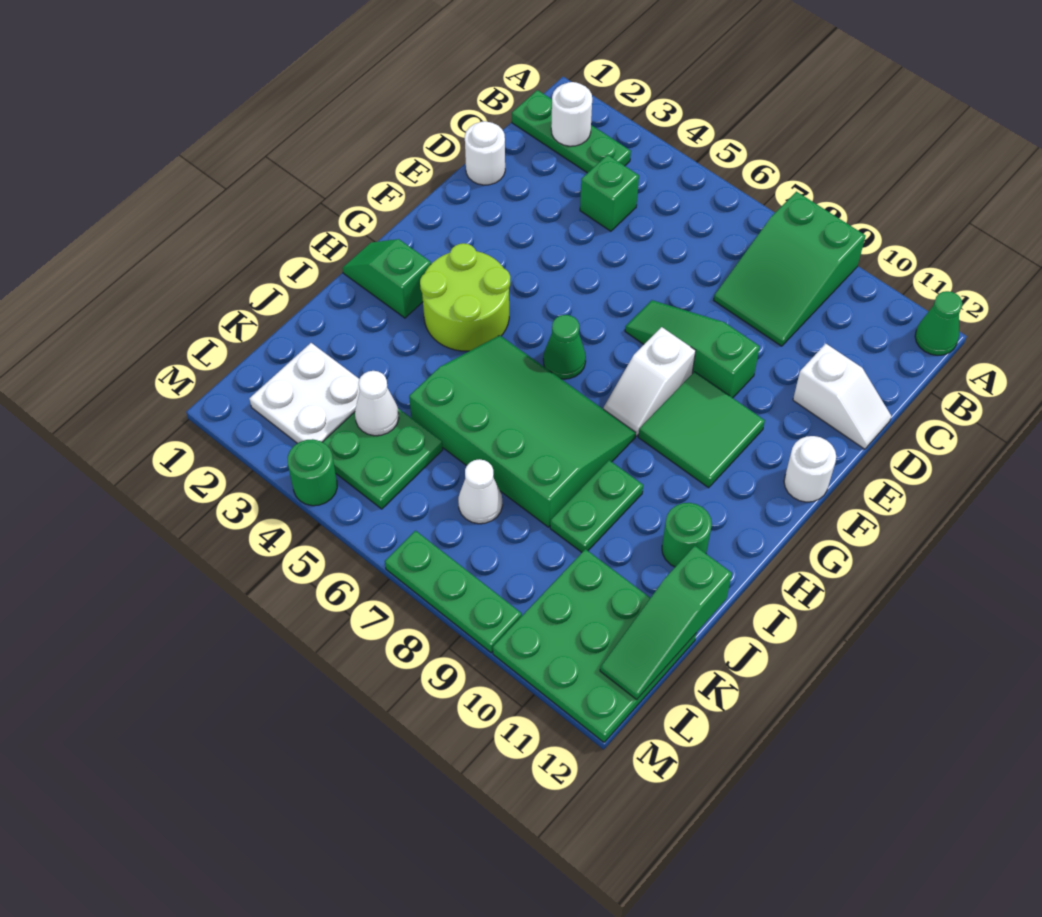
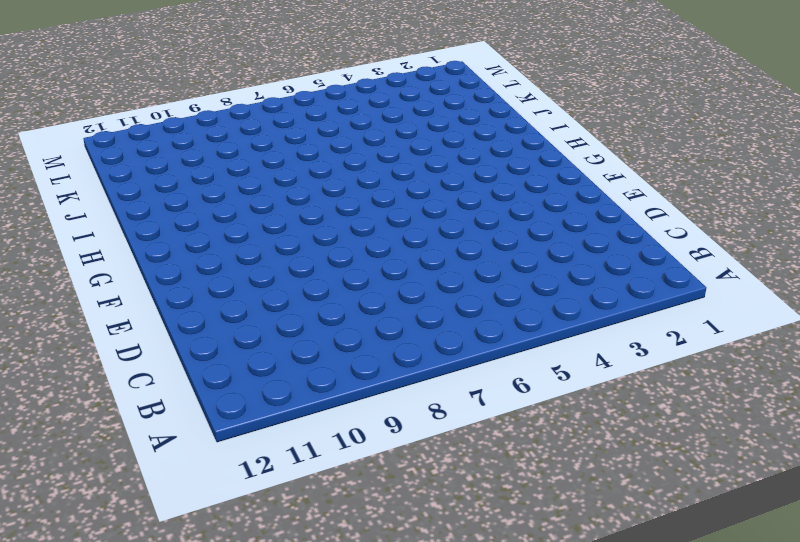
none -> green slope A8:C9 level 1 top A
none -> green cone A12 level 1
none -> green plate B1:B3 level 1

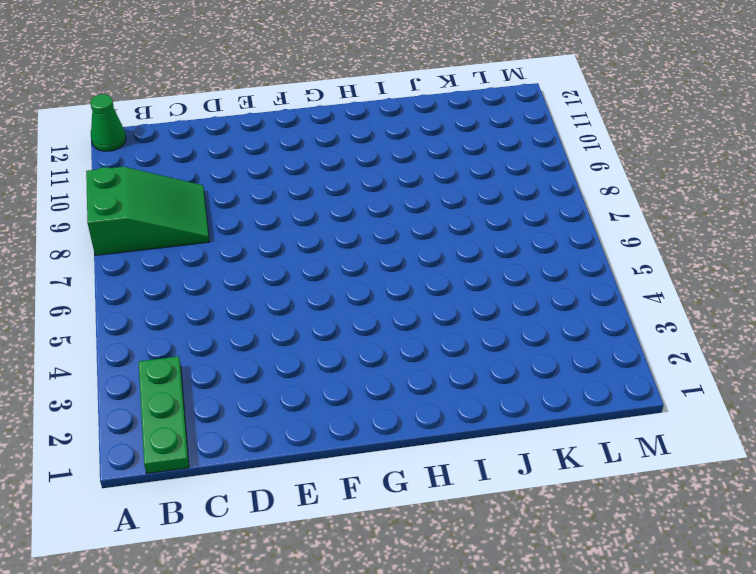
none -> green brick C4 level 1
none -> white round brick D1 level 1
none -> white slope D11:D12 level 1 top 11

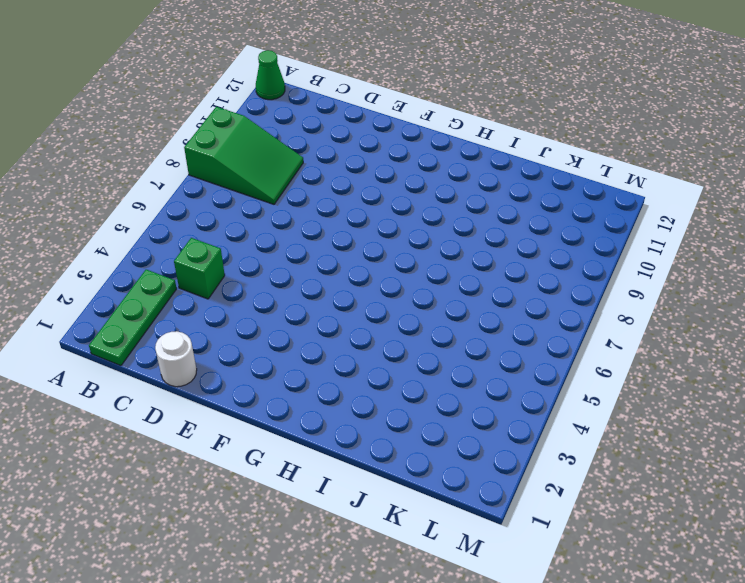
none -> white slope D11:D12 level 1 top 11
none -> green slope E7:E9 level 1 top 9
none -> white slope F8:G8 level 1 top F

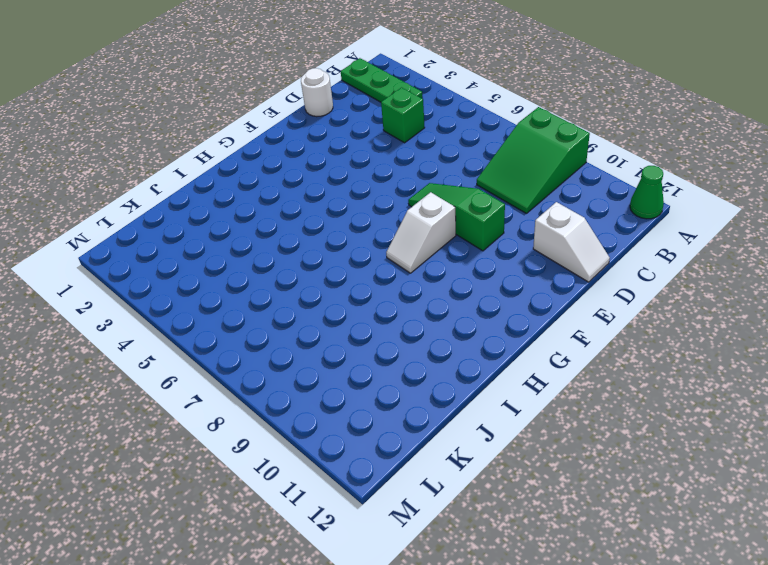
none -> green tile F9:G10 level 1
none -> white round brick F12 level 1
none -> lime round brick G3:H4 level 1

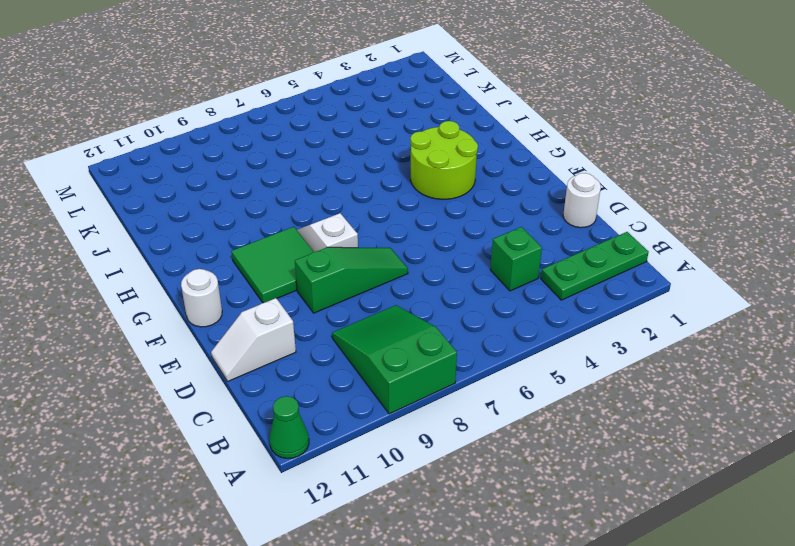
none -> green cone G6 level 1
none -> green slope H1:H2 level 1 top 2
none -> green slope H5:J8 level 1 top J

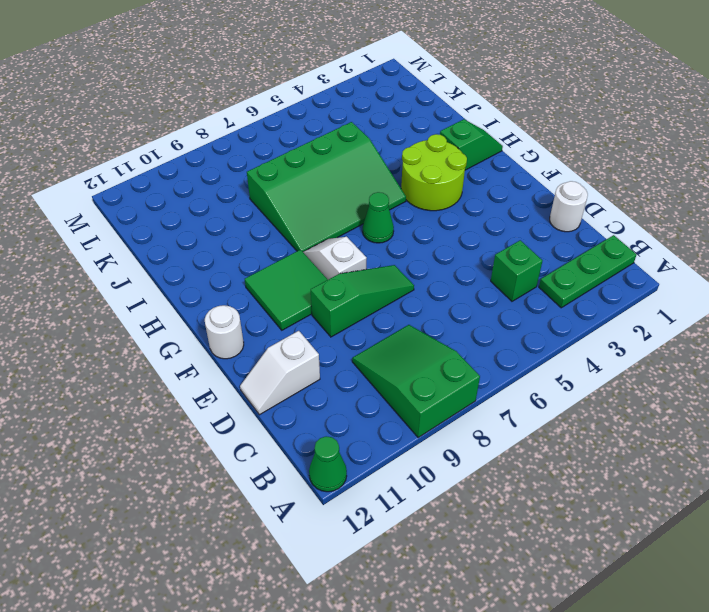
none -> green plate I9:J9 level 1
none -> green round brick I11 level 1
none -> white plate K2:L3 level 1

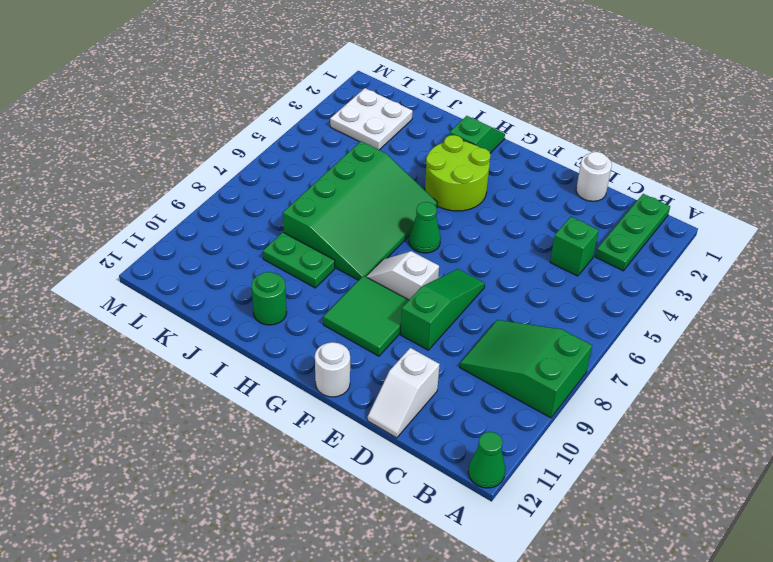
none -> green plate K4:L5 level 1
none -> white cone K7 level 1
none -> green plate K10:M12 level 1

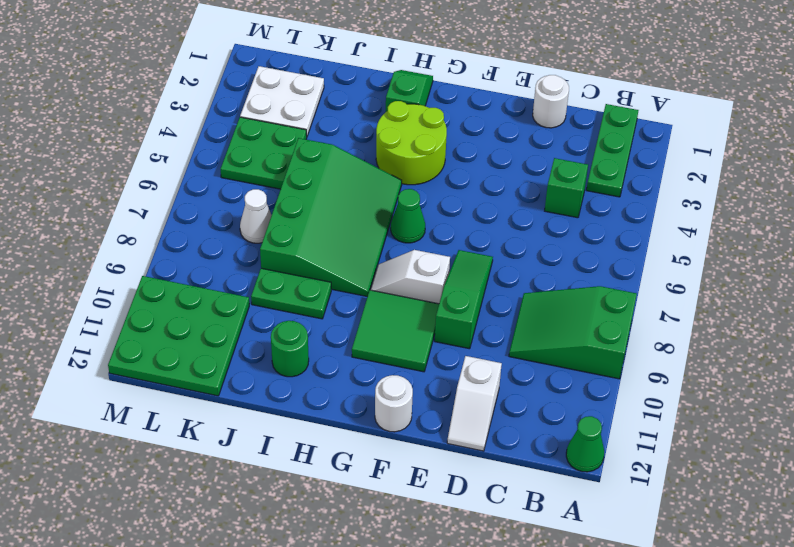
none -> green round brick M4 level 1
none -> green plate M7:M9 level 1
none -> white round brick B2 level 2

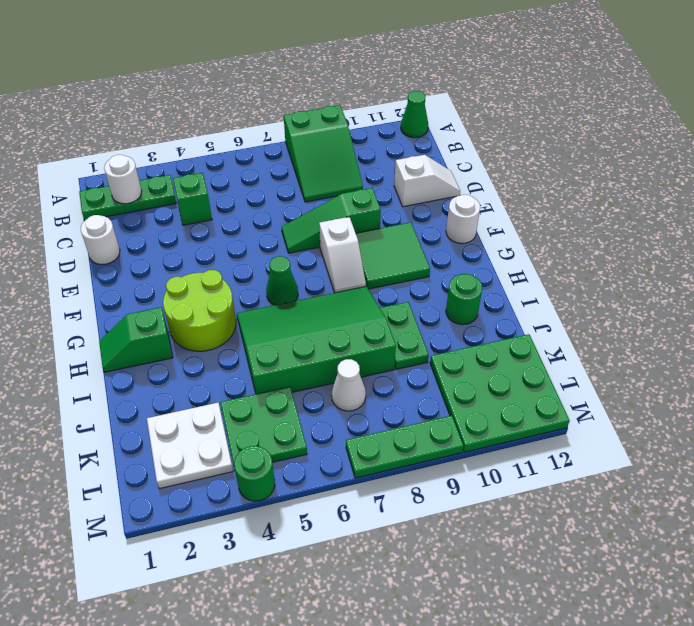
none -> green slope J12:L12 level 2 top J
none -> white cone K4 level 2

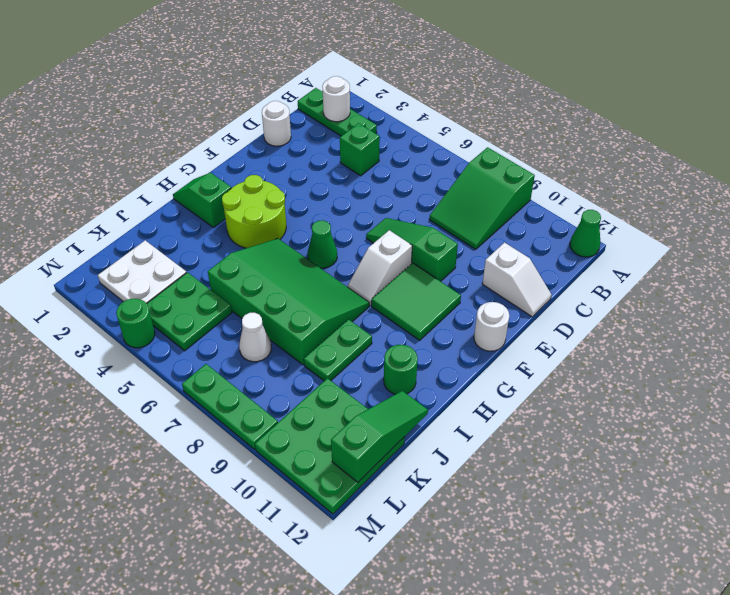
green slope J12:L12 level 2 top L -> green slope J12:L12 level 2 top J
none -> white cone K4 level 2

